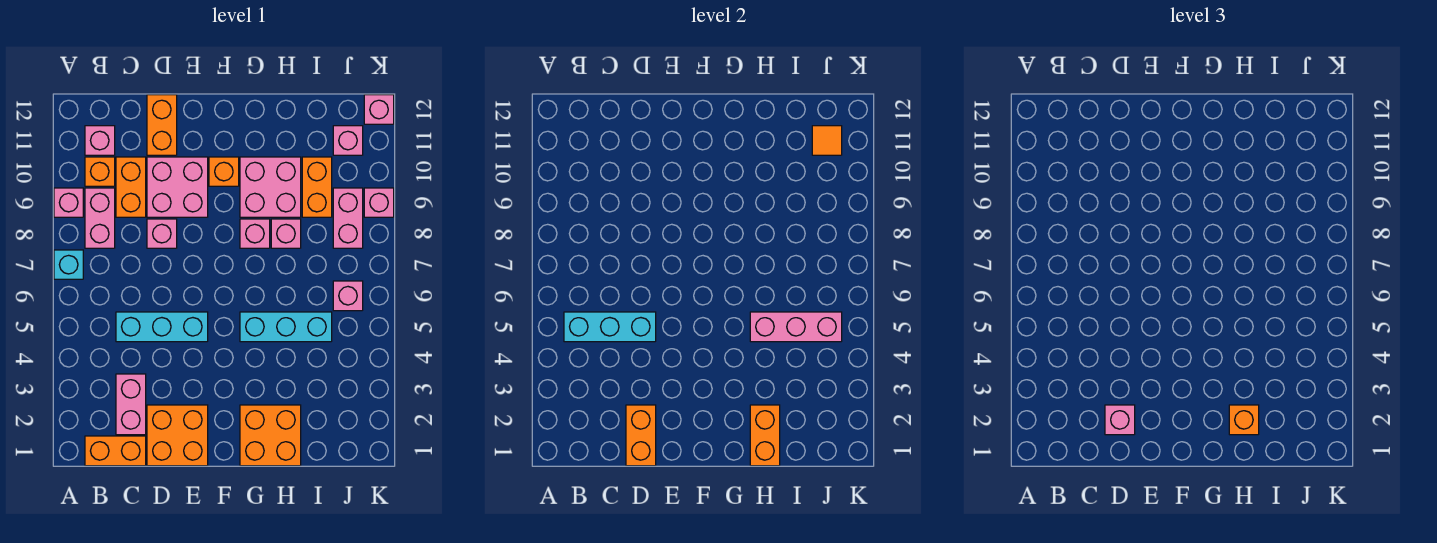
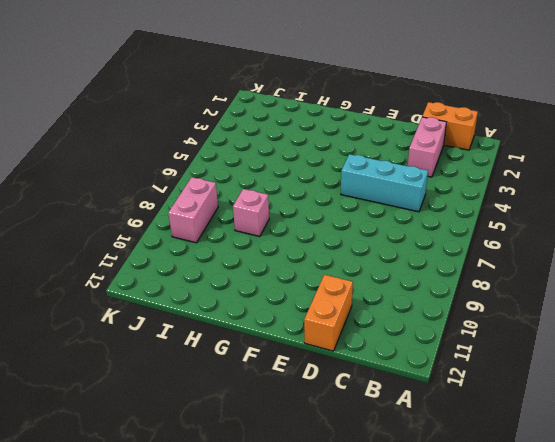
none -> cyan brick A7 level 1
none -> pink brick A9 level 1
none -> pink brick B8:B9 level 1
none -> orange brick B10 level 1

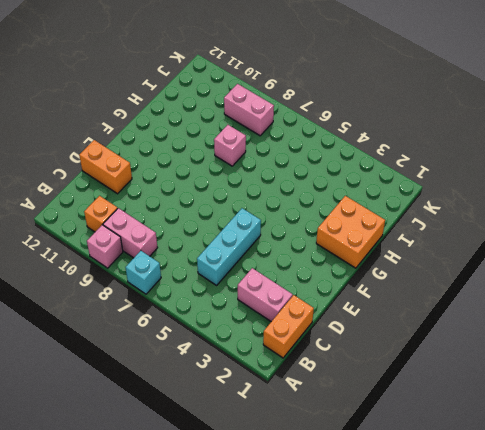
none -> pink brick B11 level 1
none -> orange brick C9:C10 level 1
none -> orange brick D1:E2 level 1
none -> pink brick D8 level 1

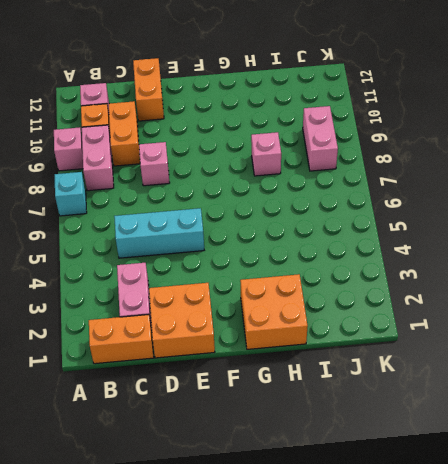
none -> pink brick D9:E10 level 1
none -> orange brick F10 level 1
none -> cyan brick G5:I5 level 1
none -> pink brick G8 level 1

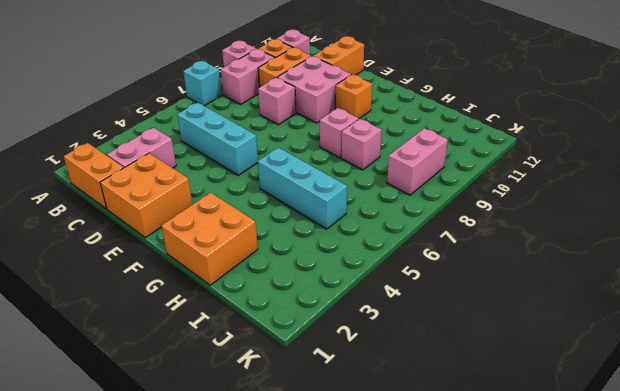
none -> pink brick G9:H10 level 1
none -> orange brick I9:I10 level 1
none -> pink brick J6 level 1
none -> pink brick J11 level 1

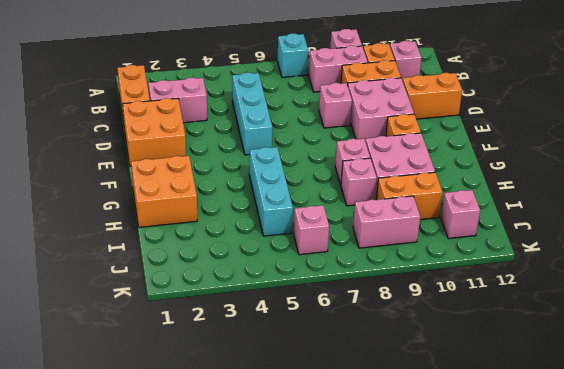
none -> pink brick K9 level 1
none -> pink brick K12 level 1
none -> cyan brick B5:D5 level 2
none -> orange brick D1:D2 level 2

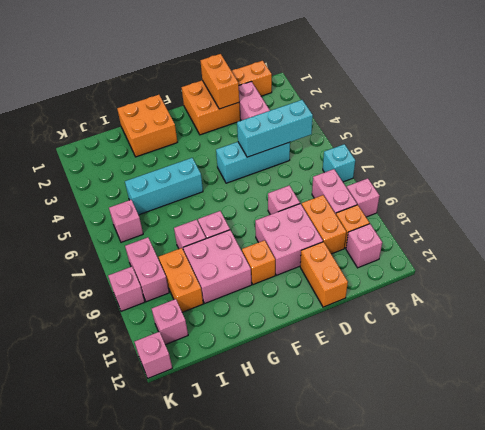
none -> orange brick H1:H2 level 2
none -> pink brick H5:J5 level 2
none -> orange tile J11 level 2
none -> pink brick D2 level 3

